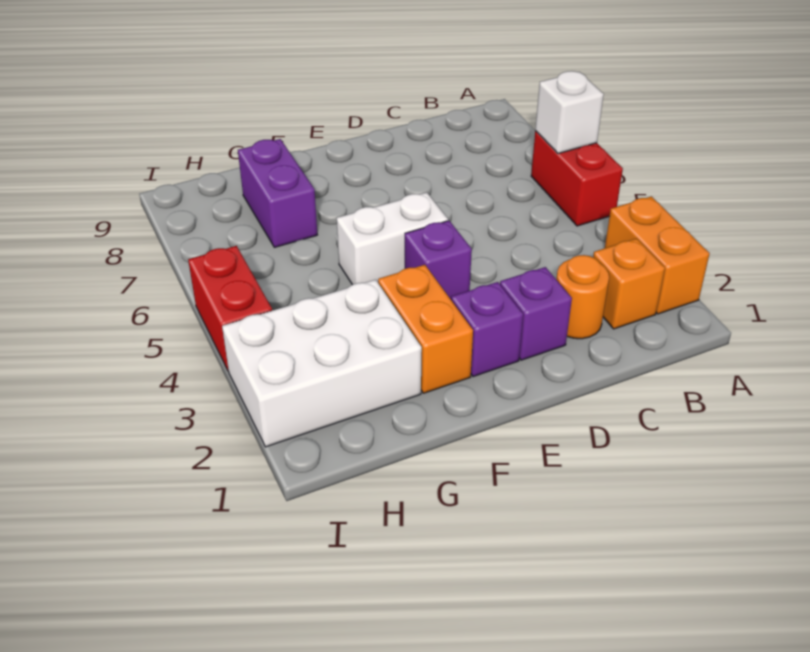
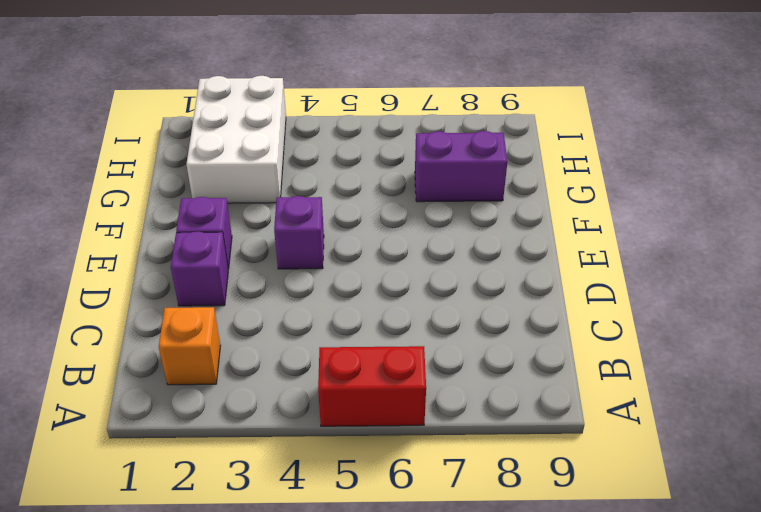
none -> orange brick A2:A3 level 1
none -> orange round brick C2 level 1
none -> white brick E5:F5 level 1

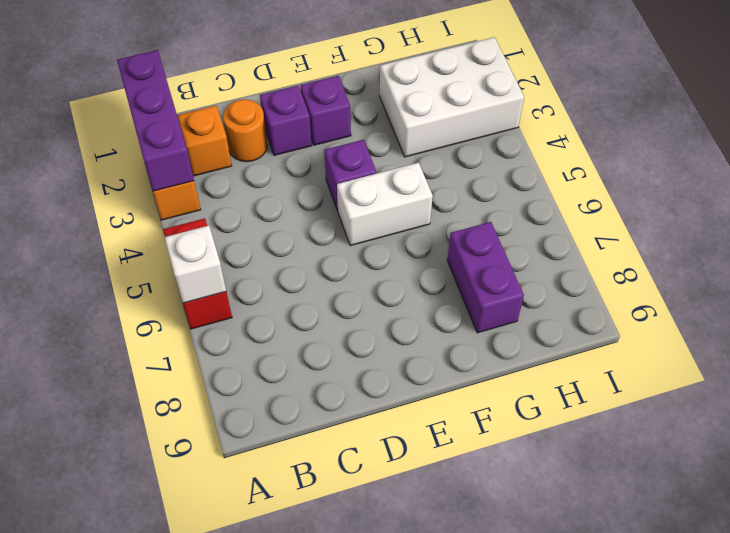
purple brick A1:A3 level 2 -> none
none -> orange brick F2:F3 level 1
none -> red brick I4:I5 level 1

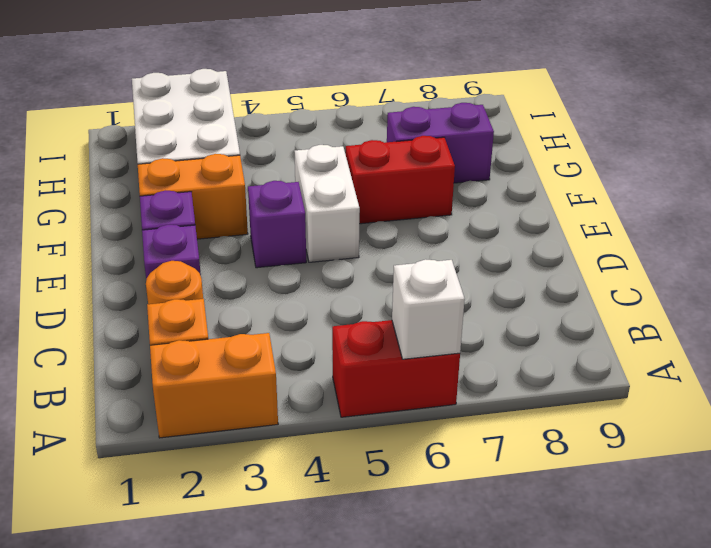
red brick F6:F7 level 1 -> red brick I4:I5 level 1

